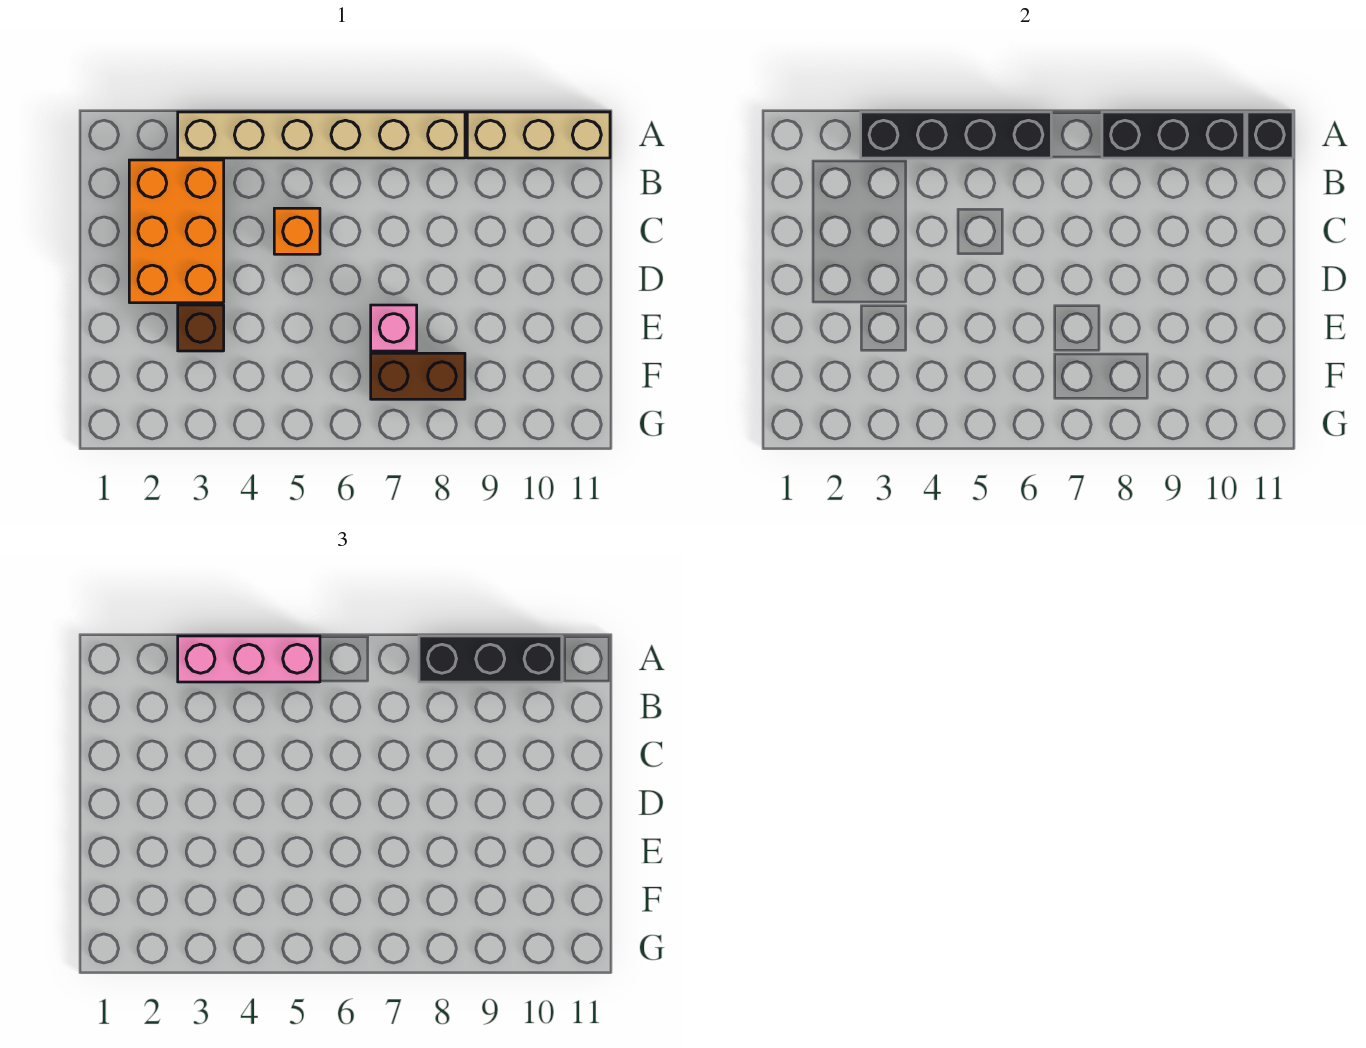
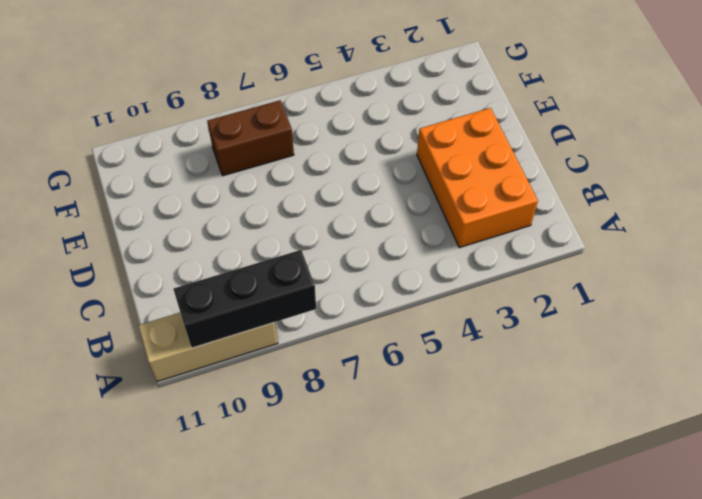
none -> tan brick A3:A8 level 1
none -> orange brick C5 level 1
none -> brown brick E3 level 1

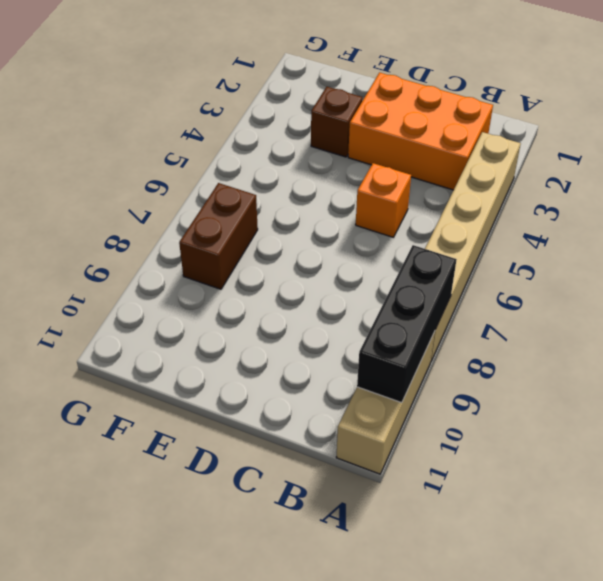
none -> pink brick E7 level 1
none -> black brick A3:A6 level 2
none -> black brick A11 level 2

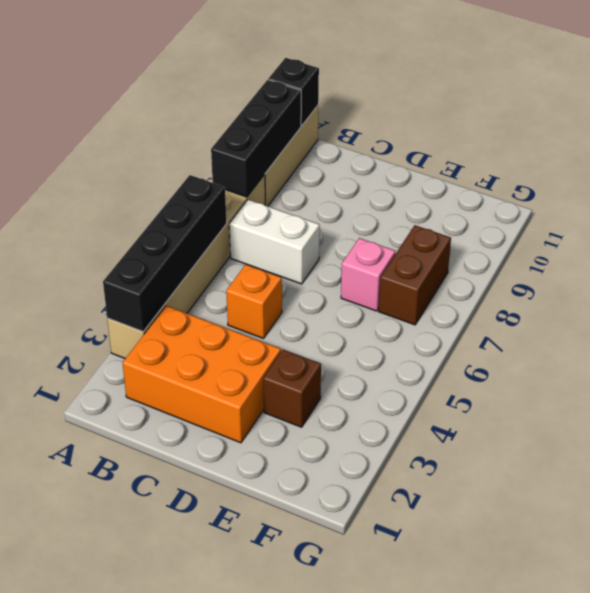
white brick B7:C7 level 1 -> none
none -> pink brick A3:A5 level 3
none -> black brick A8:A10 level 3

